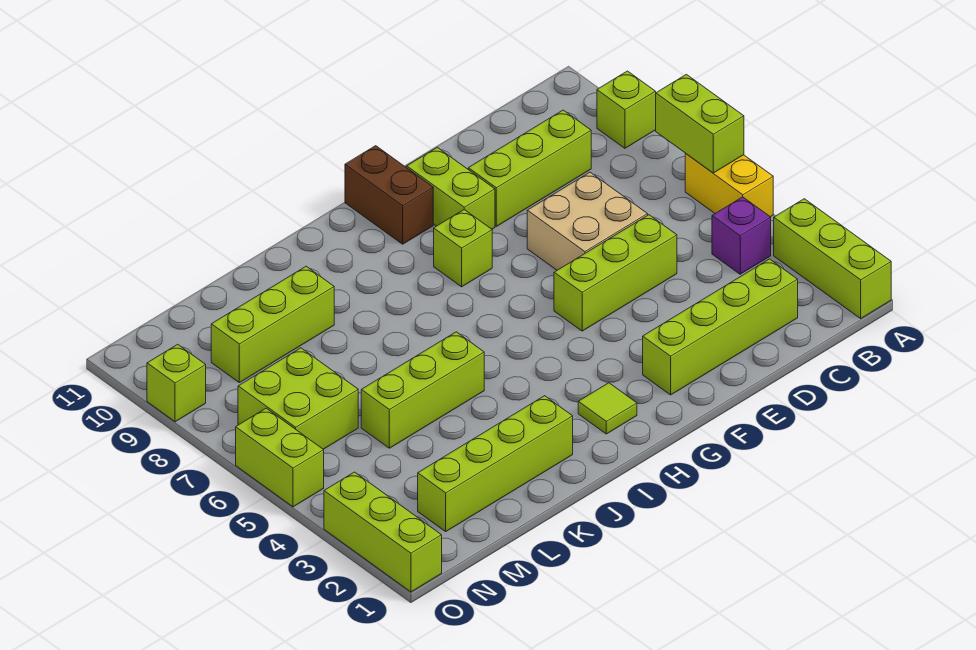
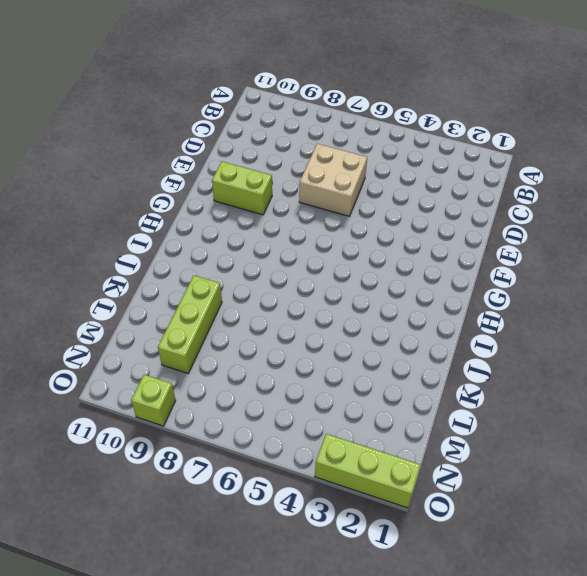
none -> lime brick A1:A3 level 1
none -> yellow brick A5:A6 level 1
none -> lime brick A9 level 1

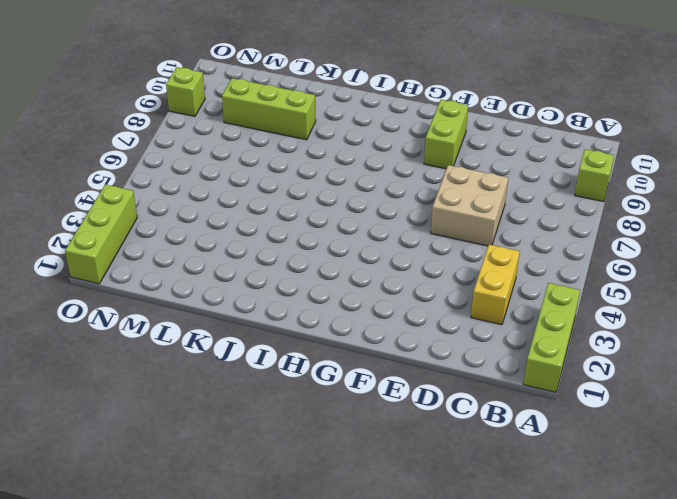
yellow brick C3:C4 level 1 -> yellow brick A5:A6 level 1
none -> purple brick B4 level 1
none -> lime brick C2:F2 level 1
none -> lime brick C9:E9 level 1

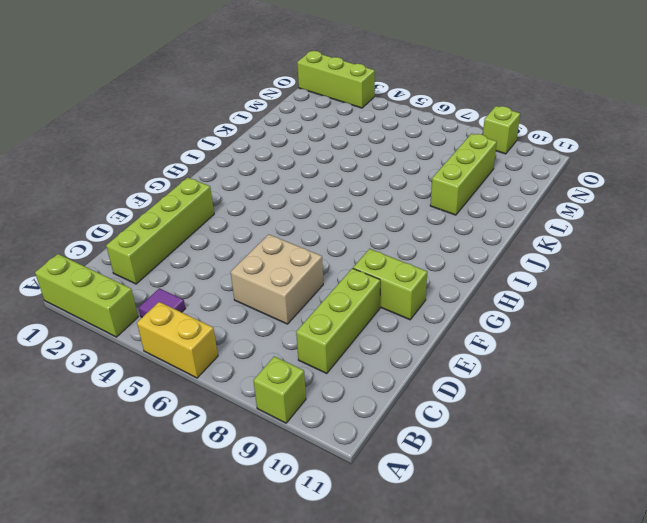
purple tile B4 level 1 -> purple brick B4 level 1
none -> lime brick D5:F5 level 1
none -> lime brick G8 level 1
none -> brown brick G10:G11 level 1

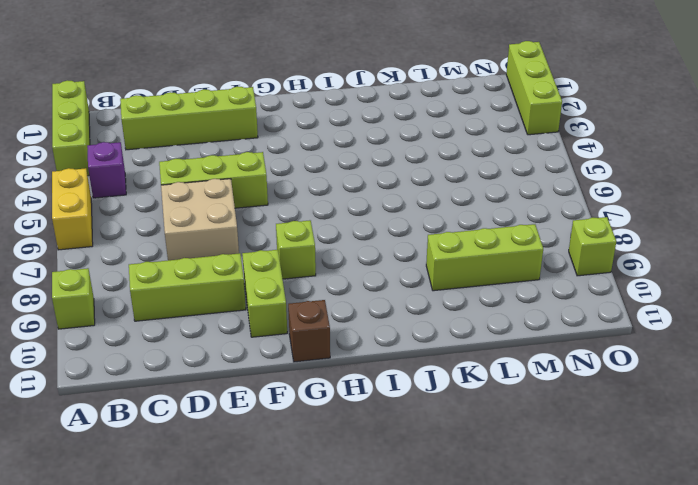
brown brick G11 level 1 -> brown brick G10:G11 level 1
none -> lime tile H2 level 1
none -> lime brick J2:M2 level 1
none -> lime brick J5:L5 level 1

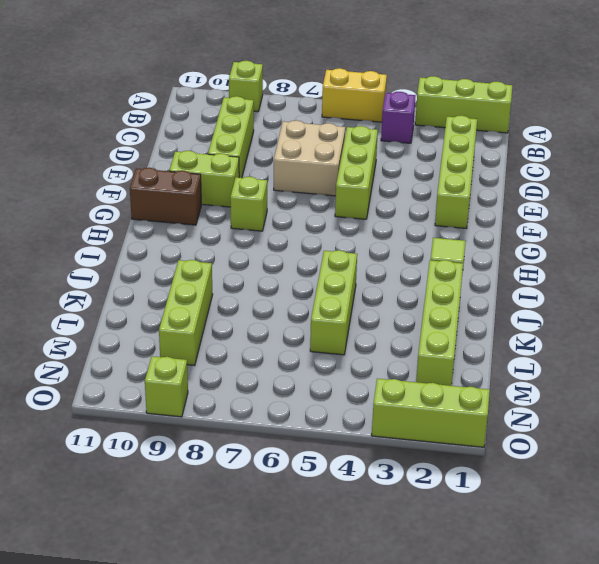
none -> lime brick M6:N7 level 1
none -> lime brick O5:O6 level 1
none -> lime brick A6:A7 level 2

